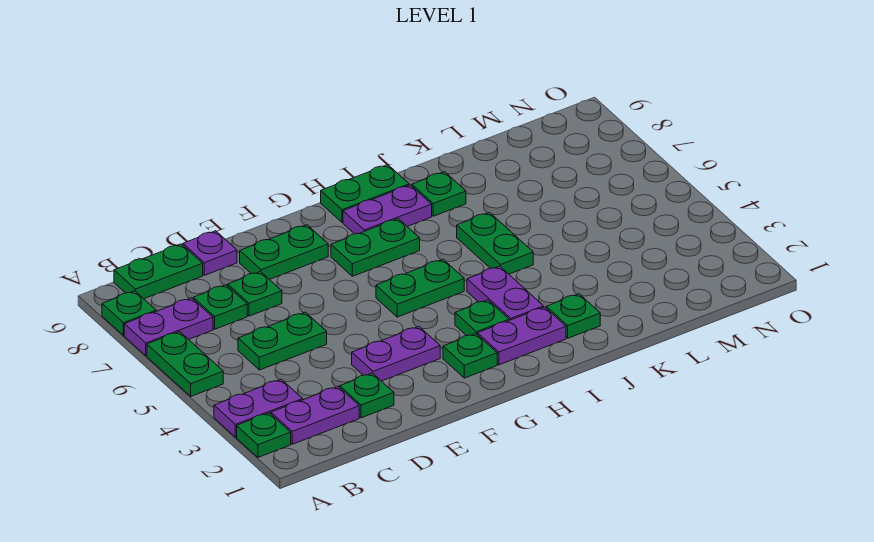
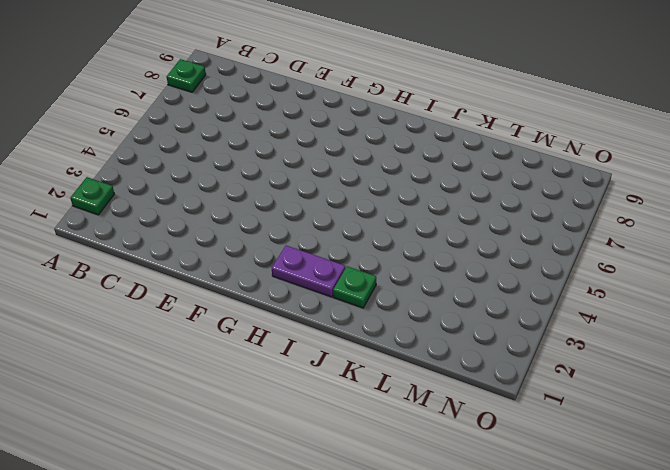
none -> purple plate A3:B3 level 1
none -> green plate A5:A6 level 1
none -> purple plate A7:B7 level 1

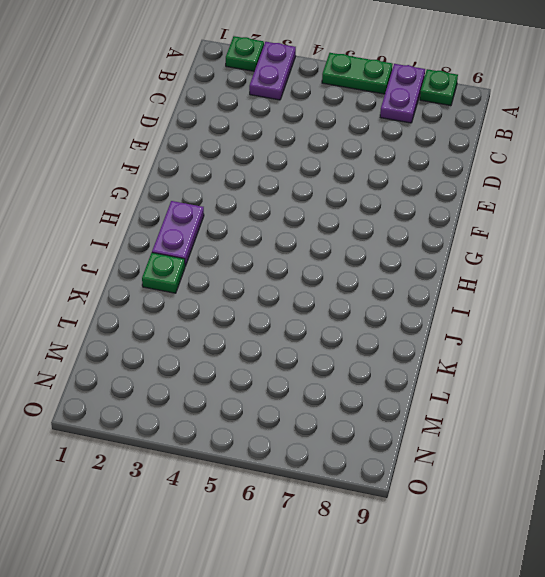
none -> purple plate B2:C2 level 1
none -> green plate B9:C9 level 1
none -> green plate C5:D5 level 1

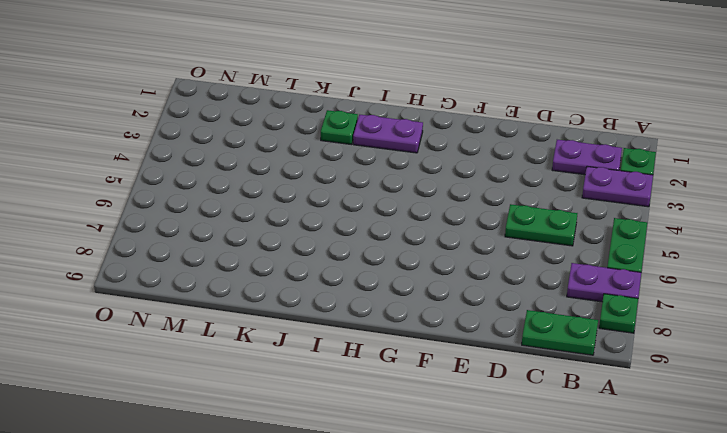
none -> green plate C7 level 1
none -> green plate D2 level 1
none -> green plate D7 level 1

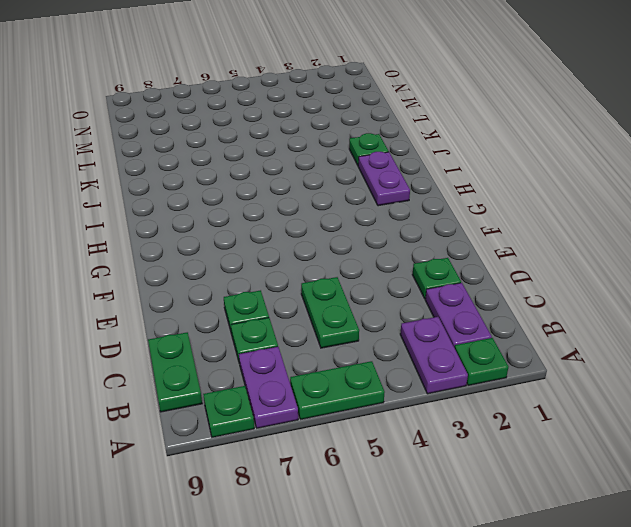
none -> purple plate D9 level 1
none -> purple plate E3:F3 level 1
none -> green plate E8:F8 level 1

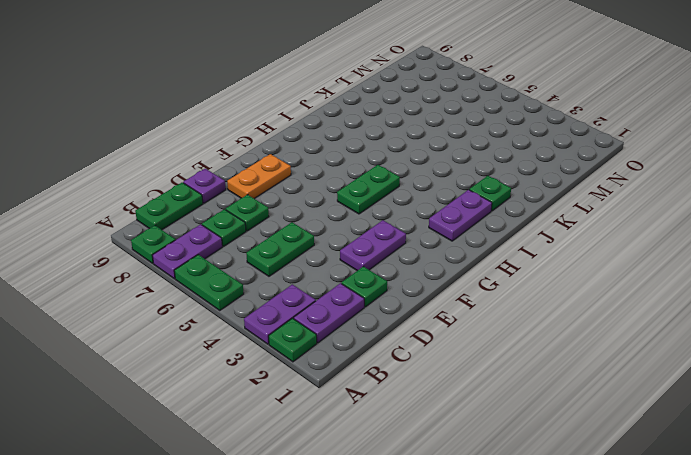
orange plate E8:F8 level 1 -> green plate E8:F8 level 1
none -> green plate G2 level 1
none -> green plate G7:H7 level 1
none -> green plate H3 level 1

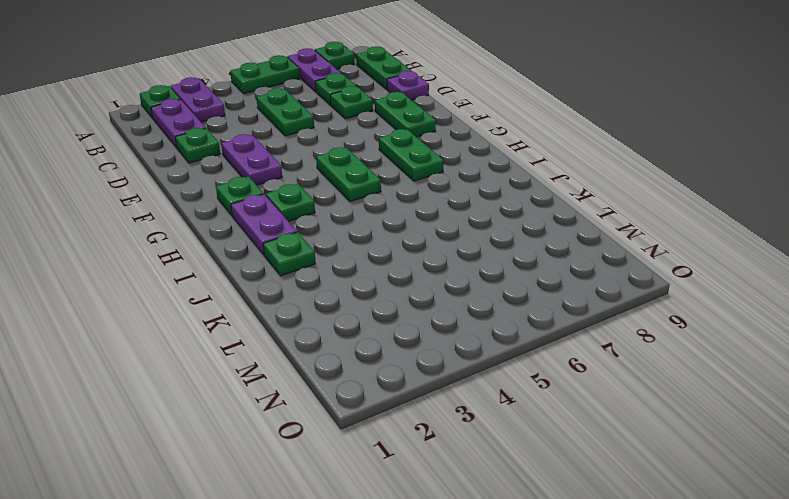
none -> purple plate H8:I8 level 1
none -> green plate H9:I9 level 1
none -> purple plate I3:I4 level 1

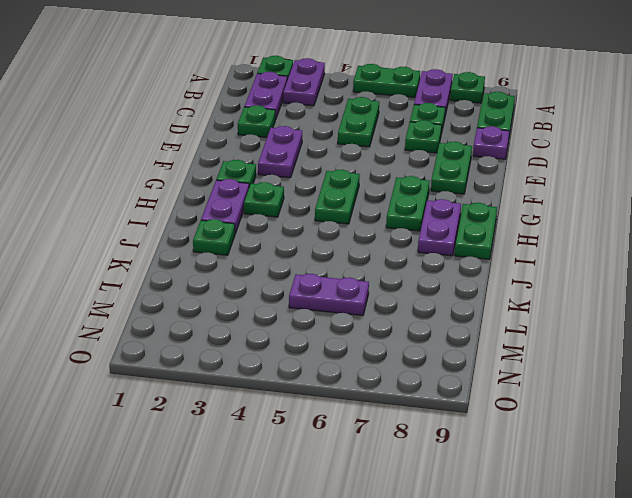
purple plate L5:L6 level 1 -> purple plate I3:I4 level 1
none -> green plate J5:J6 level 1
none -> green plate J8 level 1

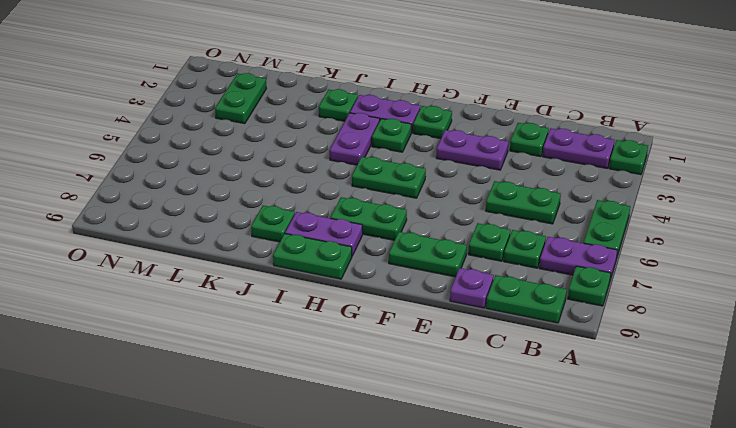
green plate M2:M3 level 1 -> green plate J5:J6 level 1
none -> purple plate A3:B3 level 1

